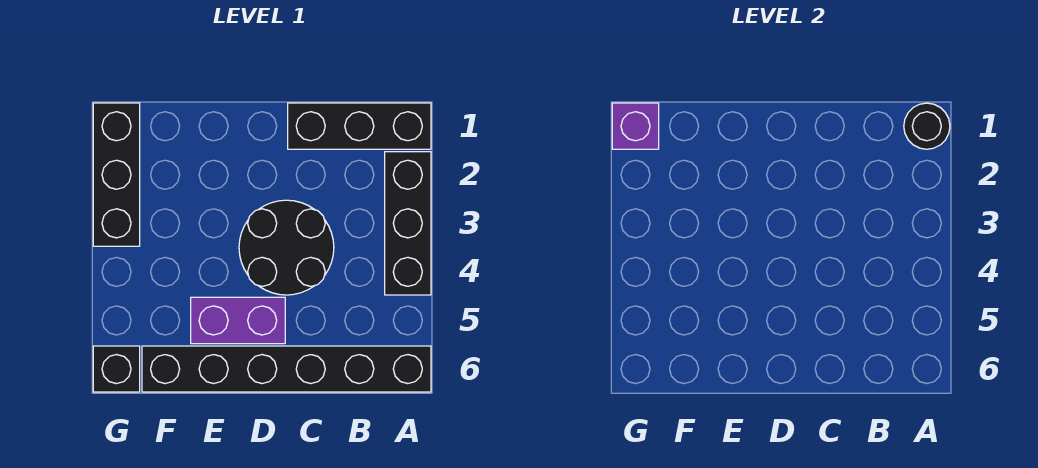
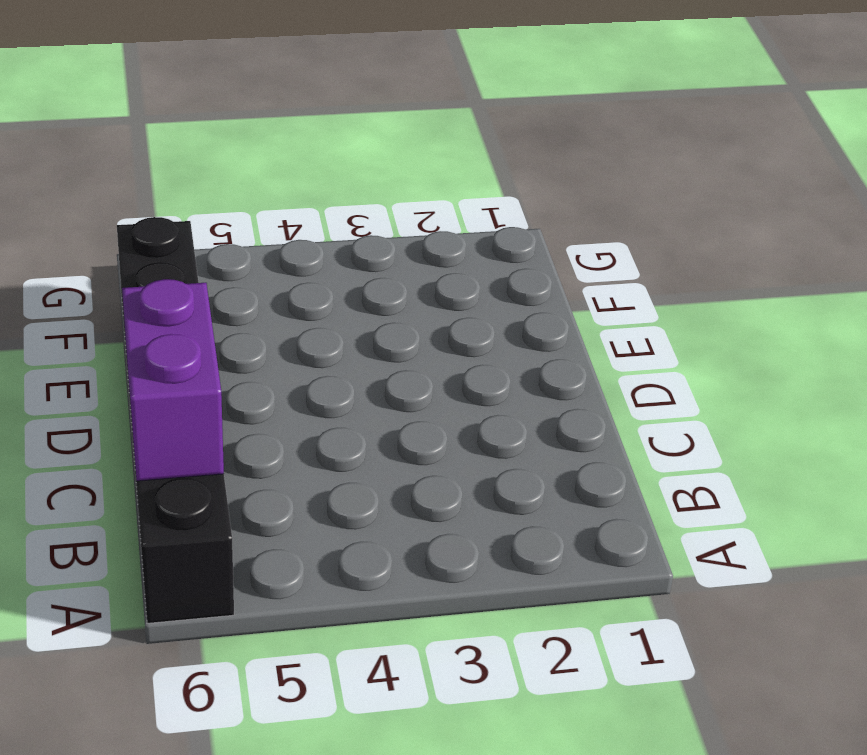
purple brick B6:C6 level 2 -> purple brick D5:E5 level 1
none -> black brick A1:C1 level 1
none -> black brick A2:A4 level 1

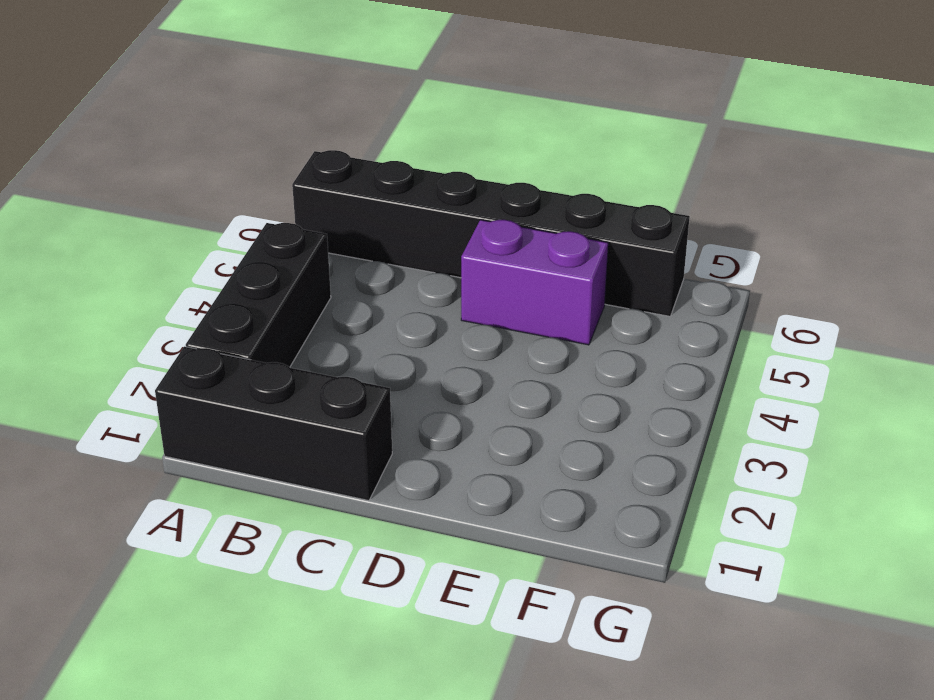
none -> black round brick C3:D4 level 1
none -> black brick G1:G3 level 1

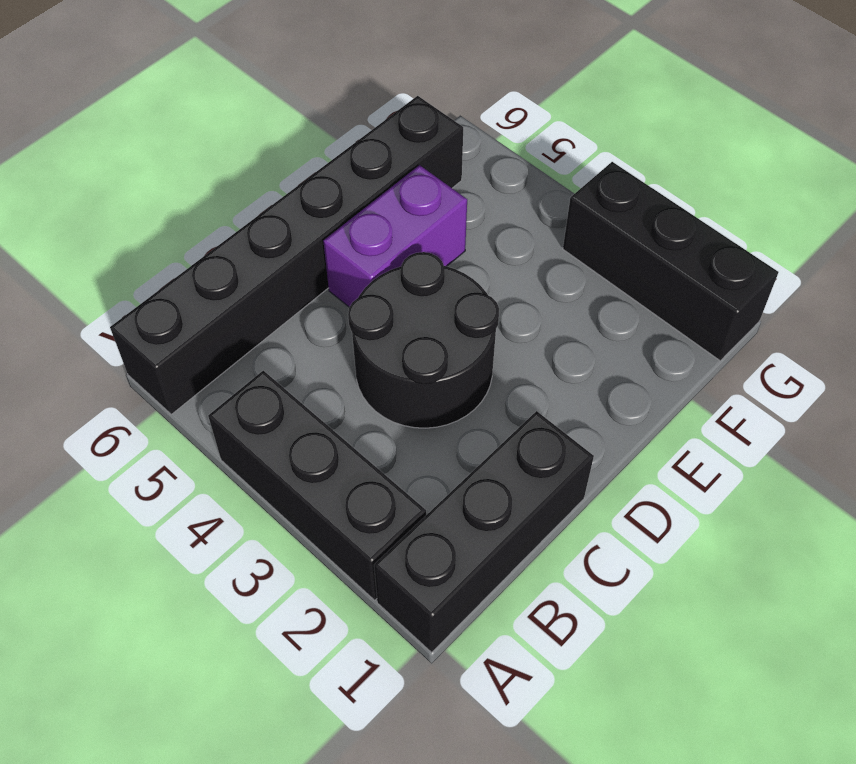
none -> black brick G6 level 1
none -> black round brick A1 level 2

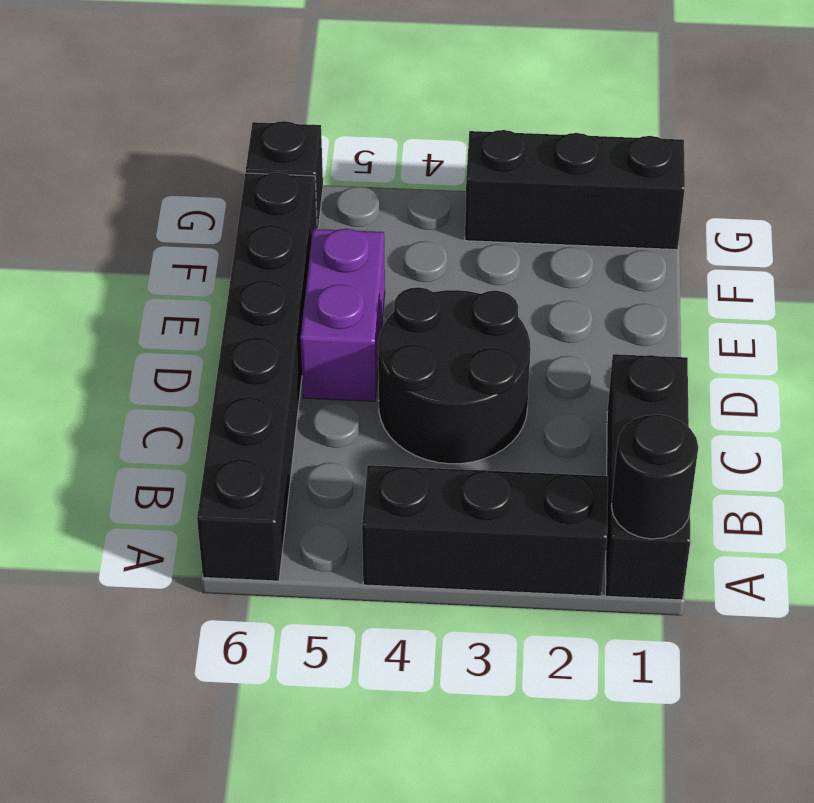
none -> purple brick G1 level 2

